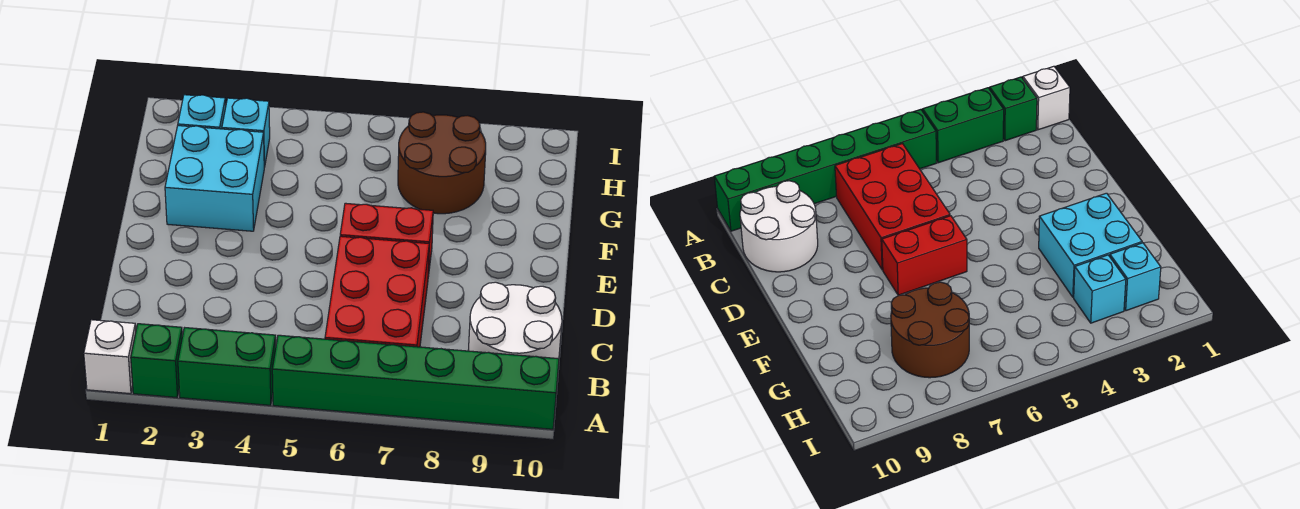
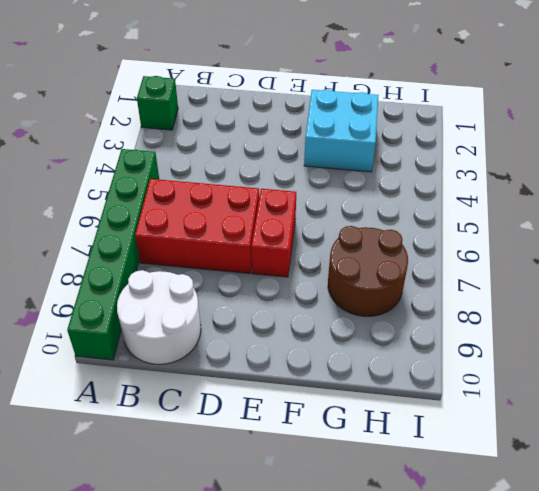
none -> white brick A1 level 1
none -> green brick A3:A4 level 1

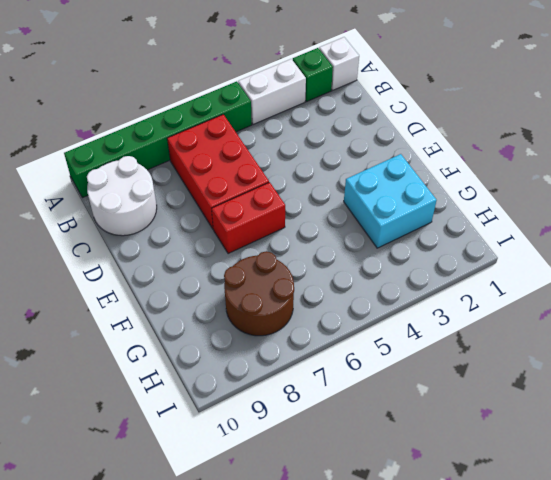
white brick A3:A4 level 1 -> green brick A3:A4 level 1
none -> cyan brick H2 level 1
none -> cyan brick H3 level 1

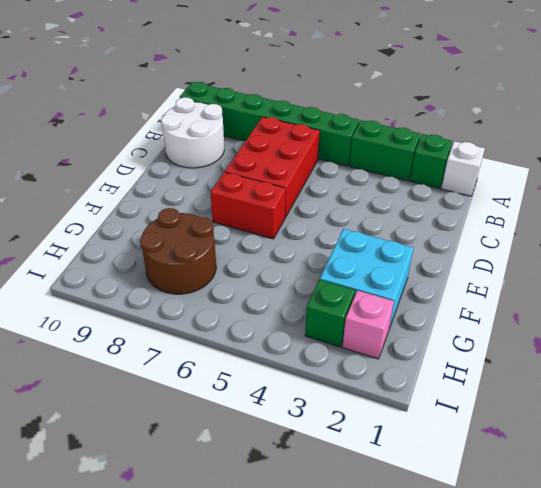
pink brick H2 level 1 -> cyan brick H2 level 1
green brick H3 level 1 -> cyan brick H3 level 1

